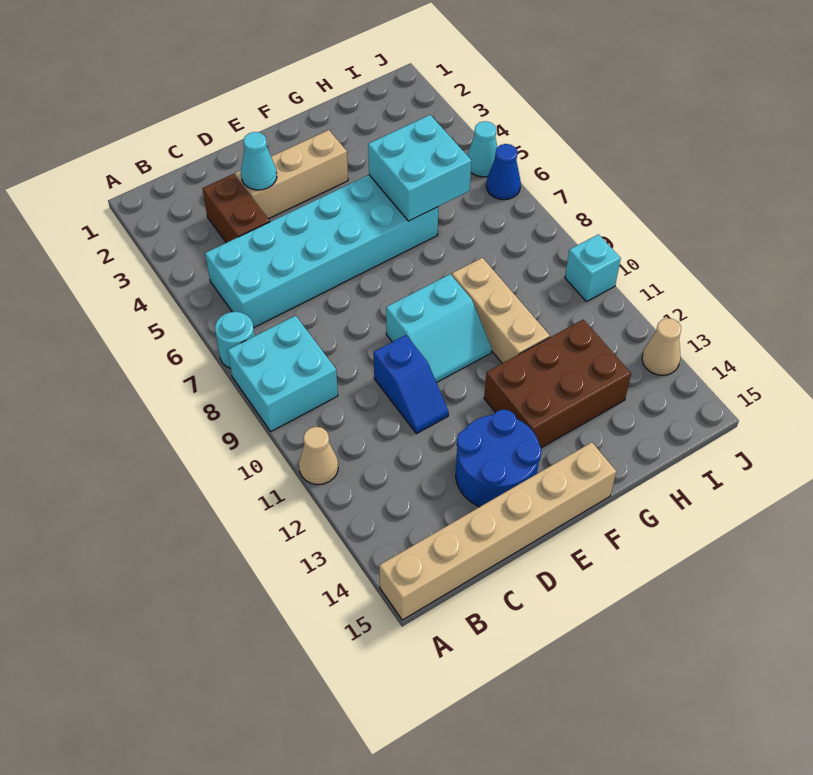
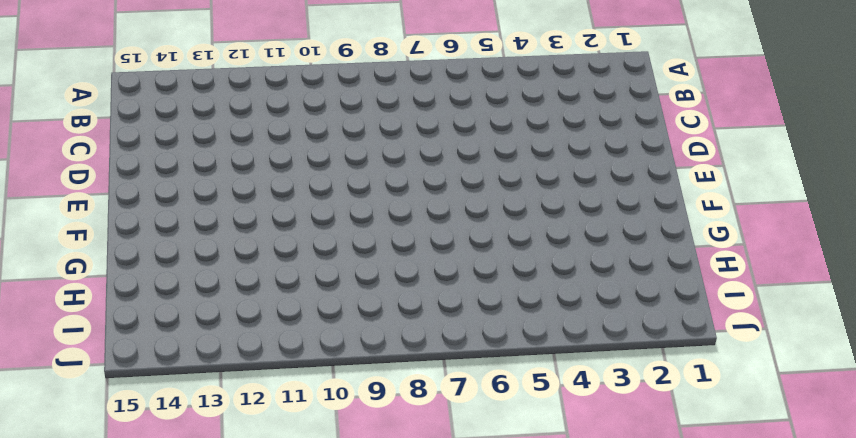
none -> cyan round brick A7 level 1
none -> cyan brick A8:B9 level 1
none -> tan cone A11 level 1

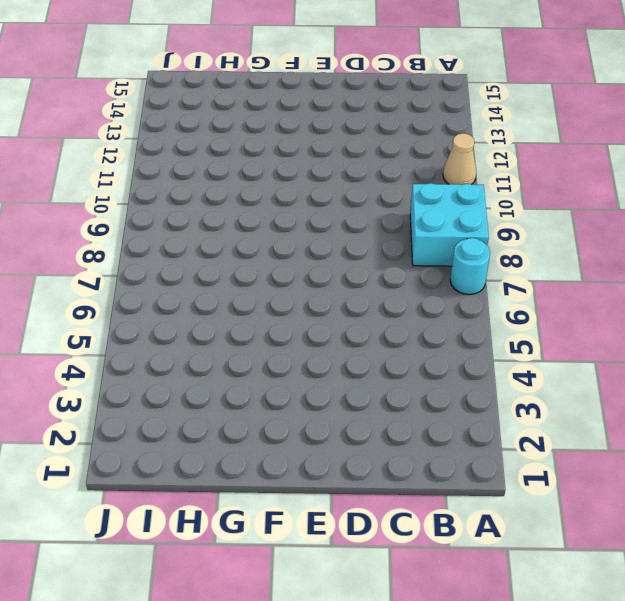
none -> tan brick A15:F15 level 1
none -> cyan brick B5:G6 level 1
none -> brown brick C3:C4 level 1

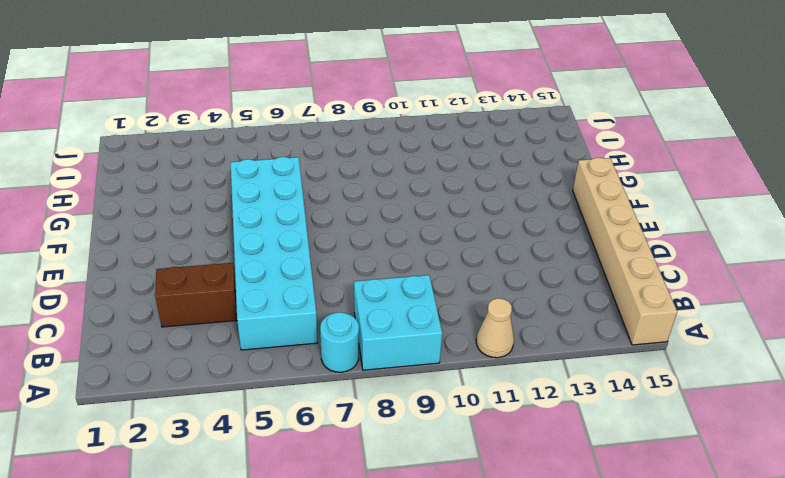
none -> tan brick D3:F3 level 1
none -> blue slope D10:D11 level 1 top 10
none -> blue round brick D13:E14 level 1

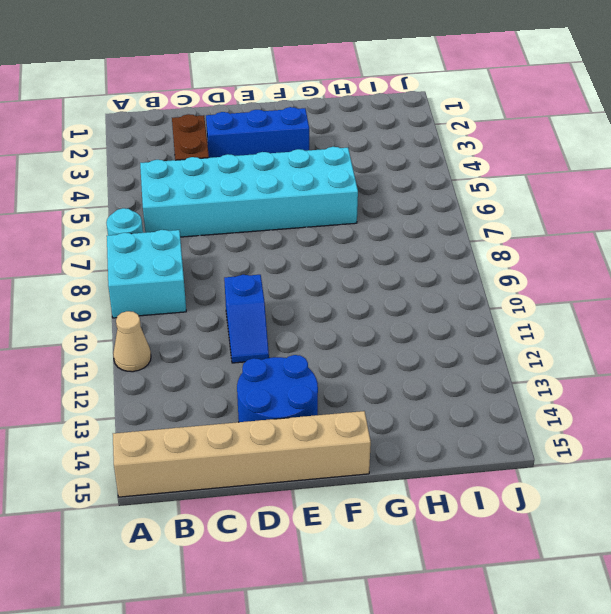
blue brick D3:F3 level 1 -> tan brick D3:F3 level 1
none -> cyan slope E9:F10 level 1 top 9
none -> brown brick F12:H13 level 1
none -> tan brick G9:G11 level 1

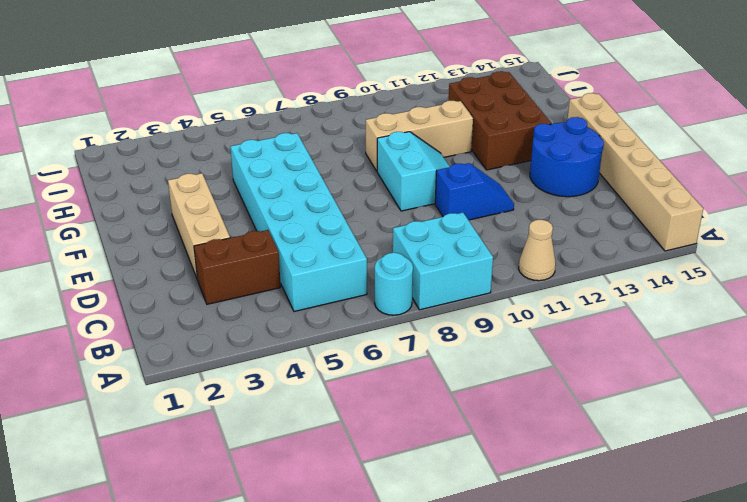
none -> cyan cone J5 level 1
none -> blue cone J6 level 1
none -> cyan brick J10 level 1

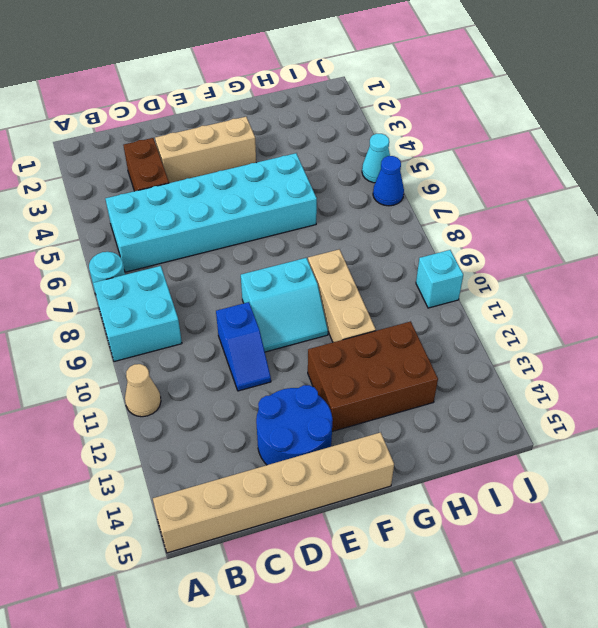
none -> tan cone J13 level 1
none -> cyan cone D3 level 2
none -> cyan brick G5:H6 level 2

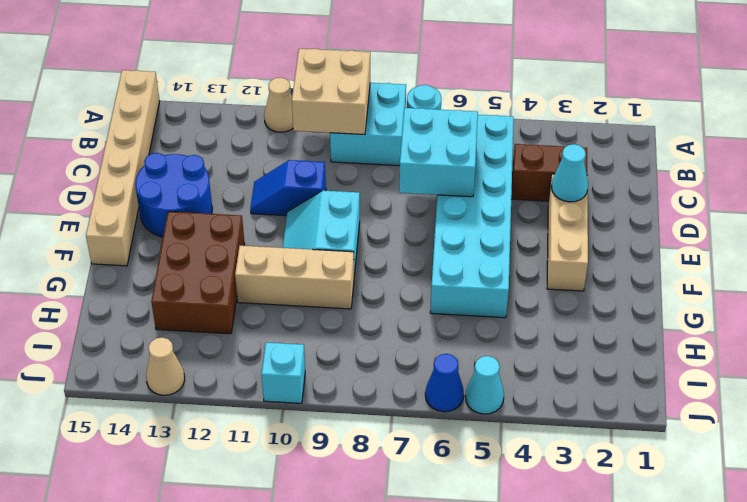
tan brick A9:B10 level 2 -> none
cyan brick C6:D7 level 2 -> cyan brick G5:H6 level 2

